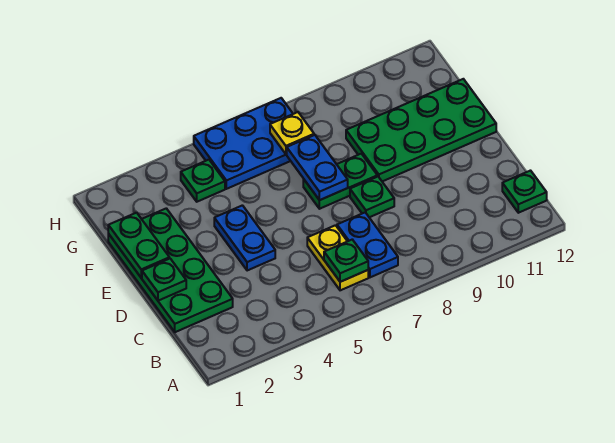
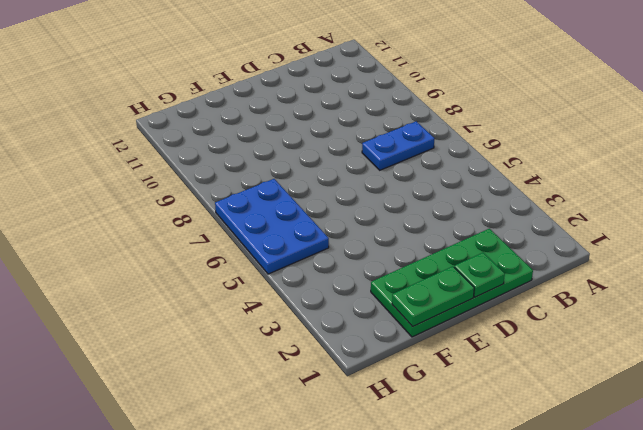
none -> yellow plate B6:C6 level 1
none -> green plate B12 level 1
none -> blue plate D4:E4 level 1

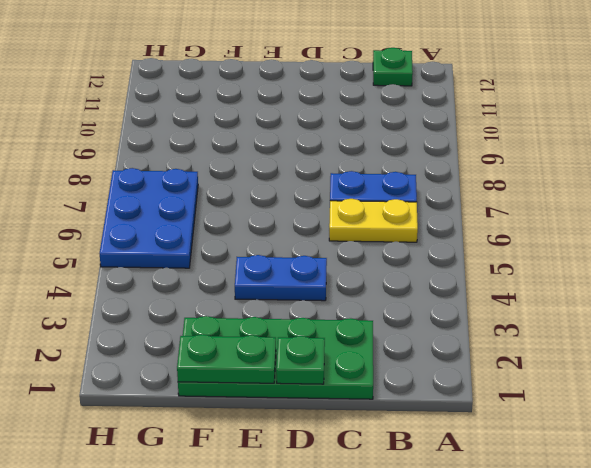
none -> green plate D8 level 1
none -> green plate E7:E8 level 1
none -> green plate E9:F12 level 1

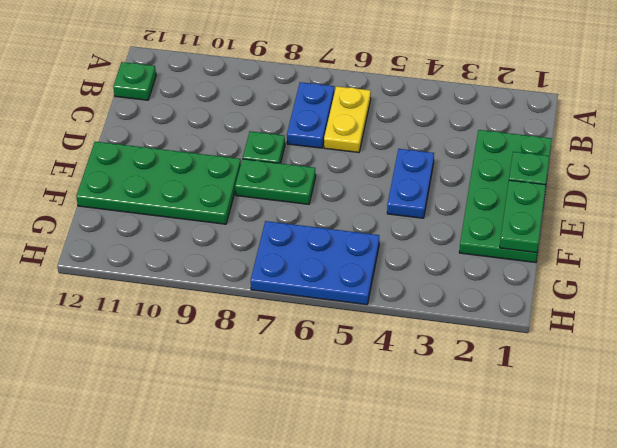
none -> green plate G4 level 1
none -> green plate B6 level 2
none -> blue plate E7:F7 level 2

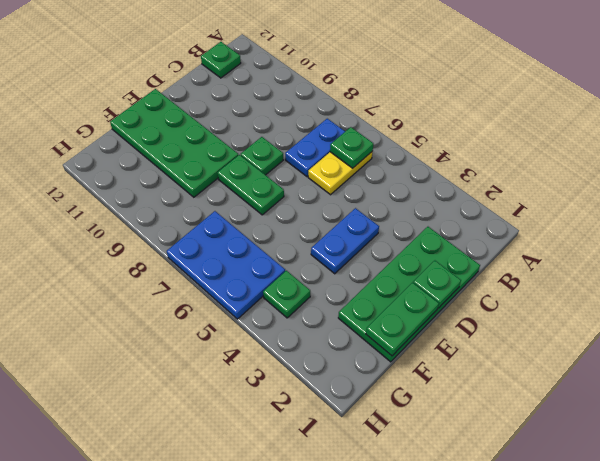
none -> blue plate E7:F7 level 2
none -> yellow plate G7 level 2

